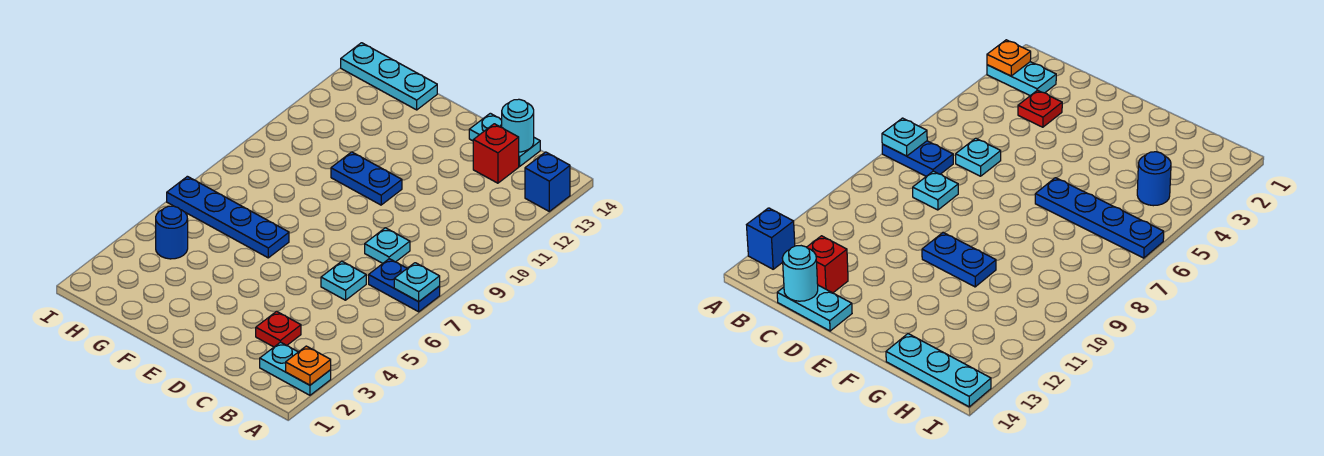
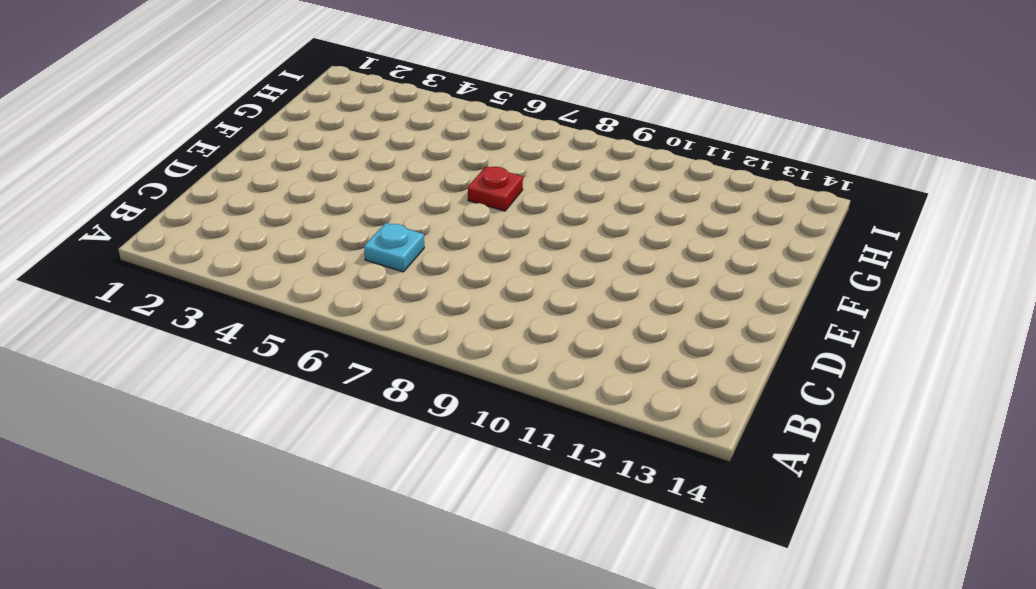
red plate F7 level 1 -> red plate C3 level 1
none -> cyan plate A2:B2 level 1
none -> blue plate A7:B7 level 1
none -> blue brick A13 level 1

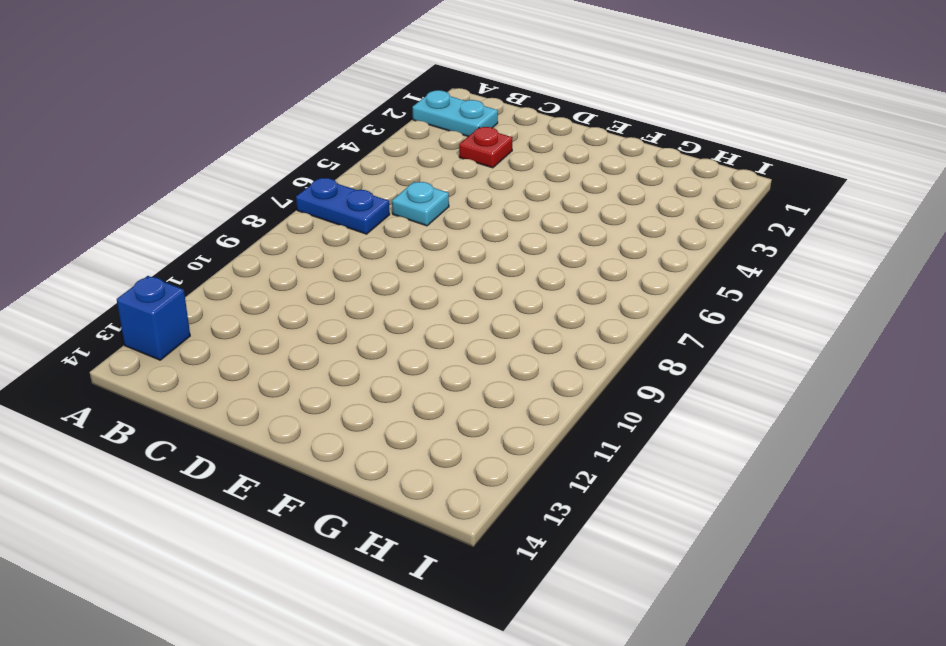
none -> cyan plate C8 level 1
none -> red brick C13 level 1
none -> cyan plate C14:D14 level 1

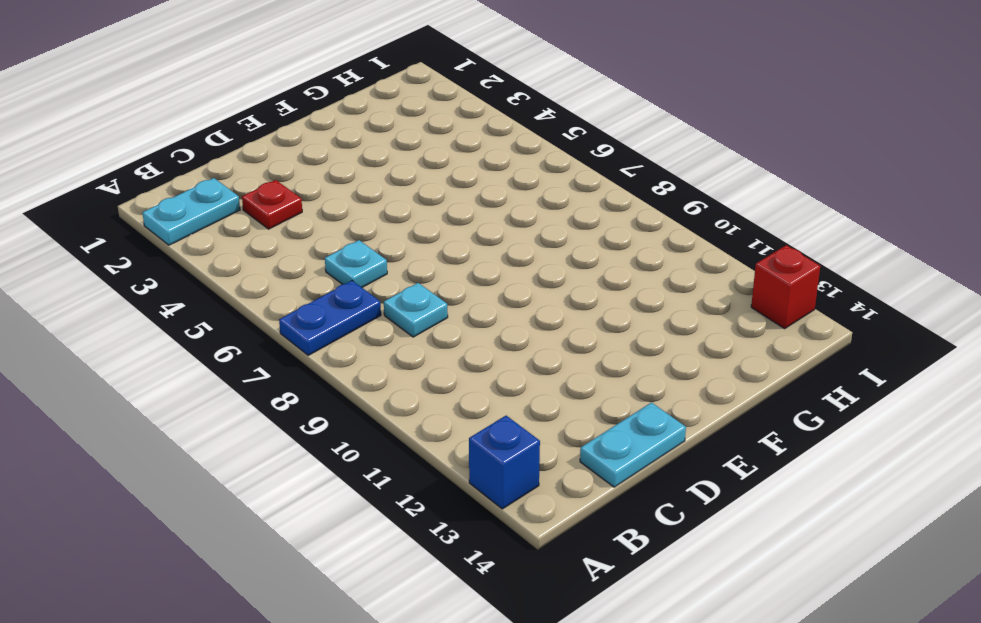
red brick I13 level 1 -> red brick C13 level 1
none -> blue plate E10:F10 level 1
none -> blue plate F6:I6 level 1
none -> cyan plate G14:I14 level 1

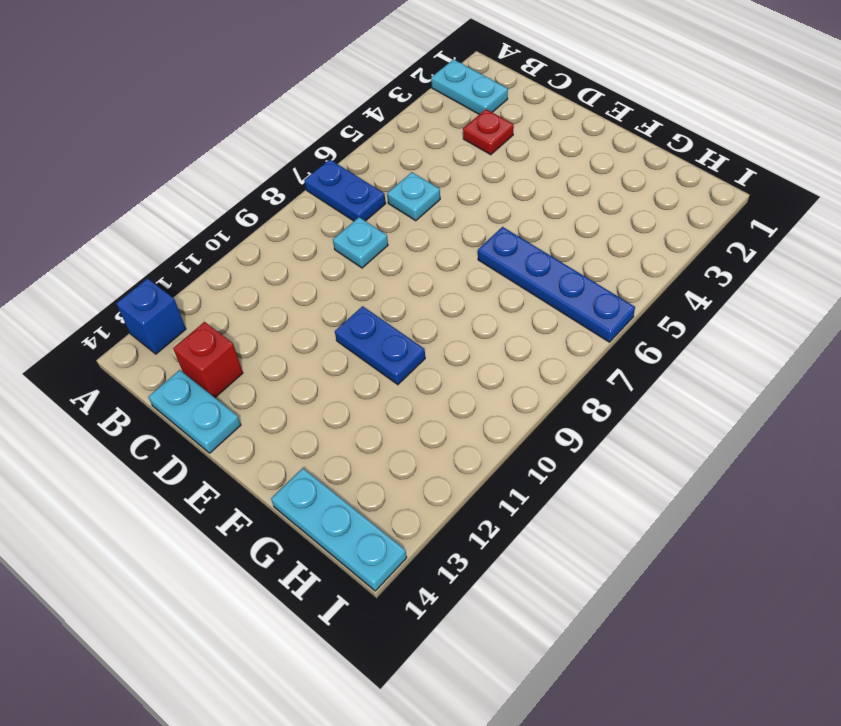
none -> blue round brick H4 level 1
none -> orange plate A2 level 2
none -> cyan plate A7 level 2

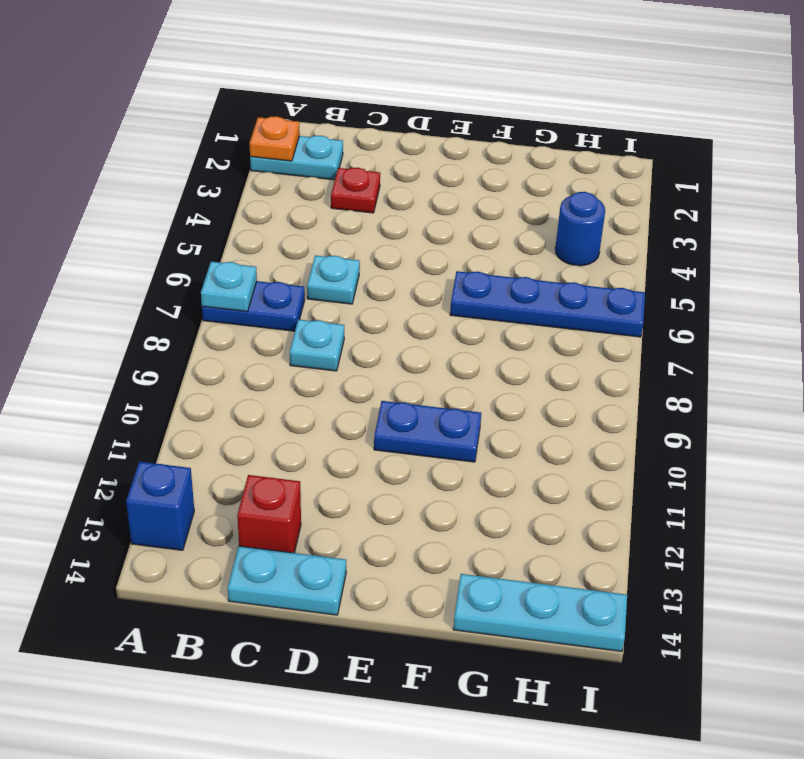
none -> cyan round brick C14 level 2

